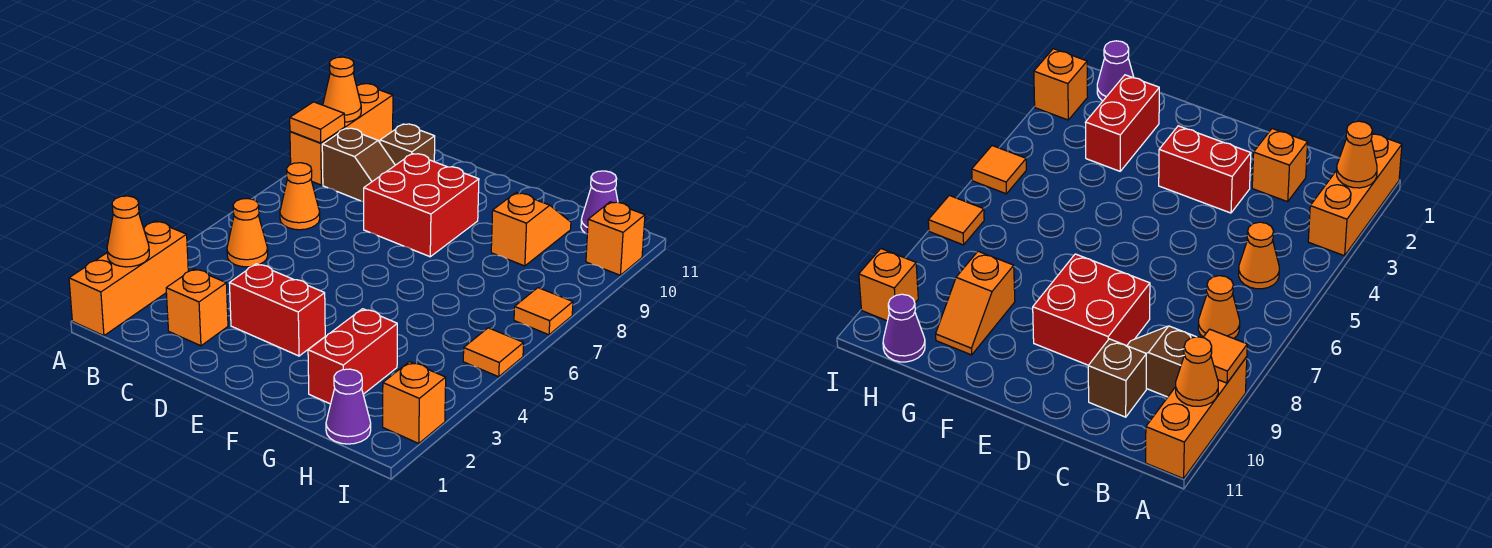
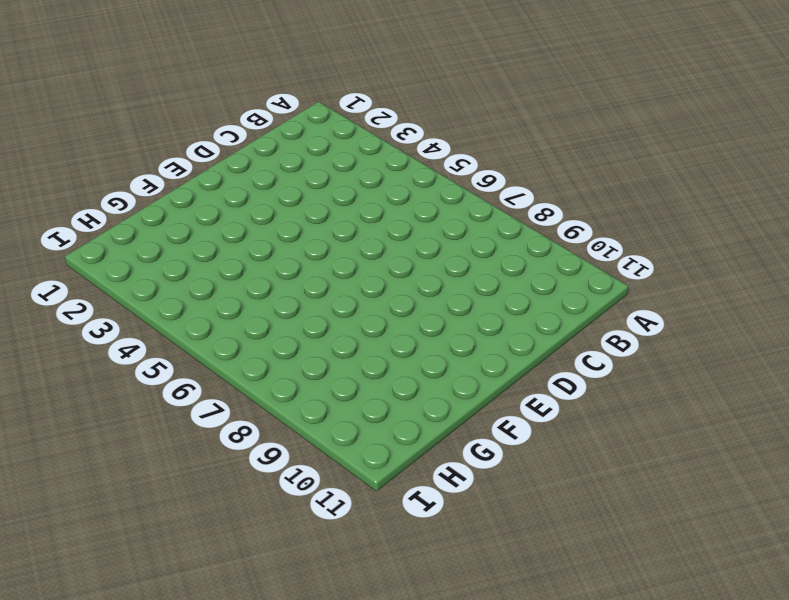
none -> orange brick A1:A3 level 1
none -> orange brick A9:A11 level 1
none -> orange cone B5 level 1

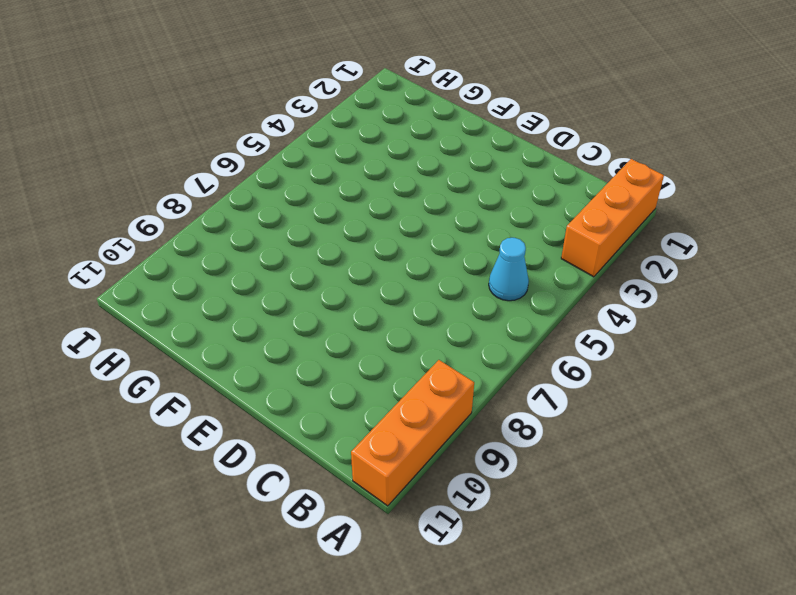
cyan cone B5 level 1 -> orange cone B5 level 1
none -> orange cone B7 level 1
none -> brown slope B9:C9 level 1 top B
none -> orange brick C2 level 1

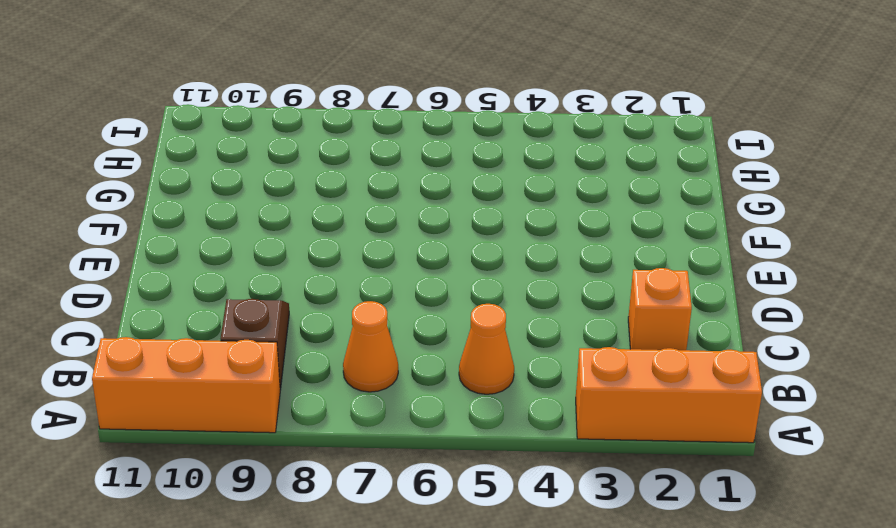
none -> brown brick C10 level 1
none -> red brick D3:E3 level 1
none -> red brick D8:E9 level 1

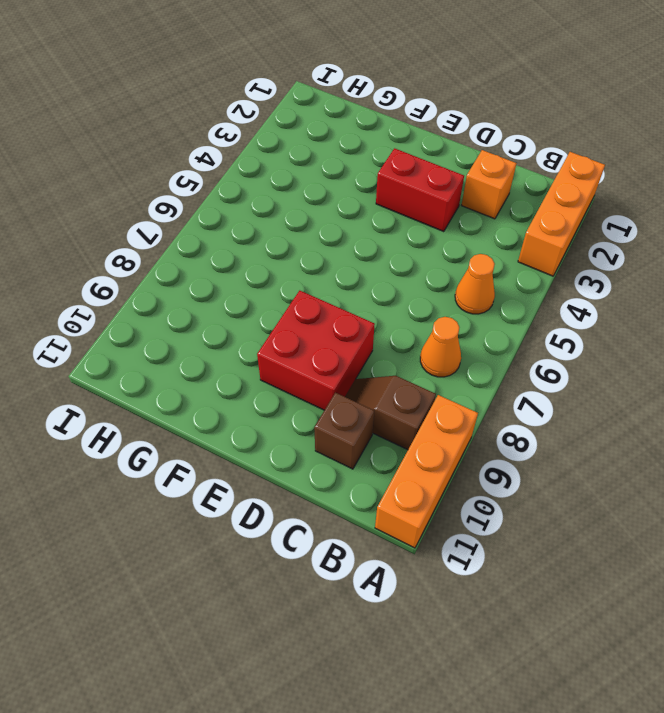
none -> red brick G2:G3 level 1
none -> orange slope G9:G10 level 1 top 9
none -> purple cone H1 level 1

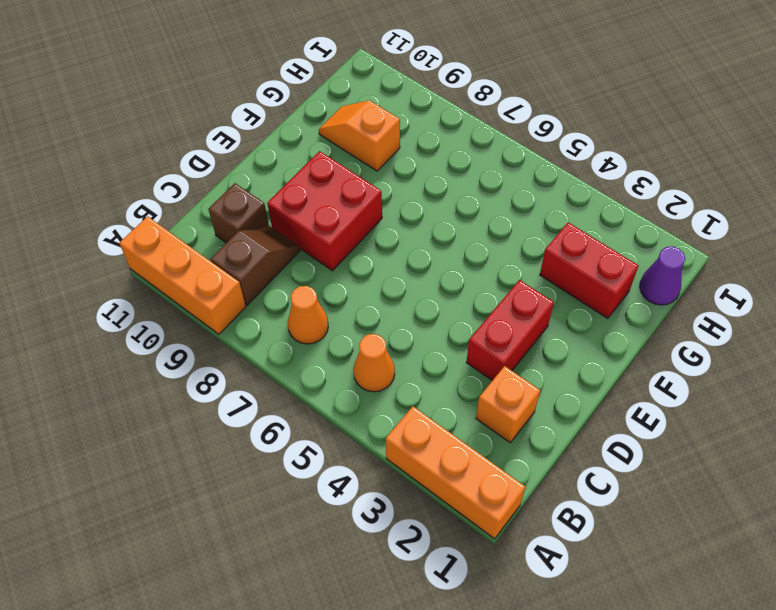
none -> purple cone H11 level 1
none -> orange brick I2 level 1
none -> orange tile I5 level 1

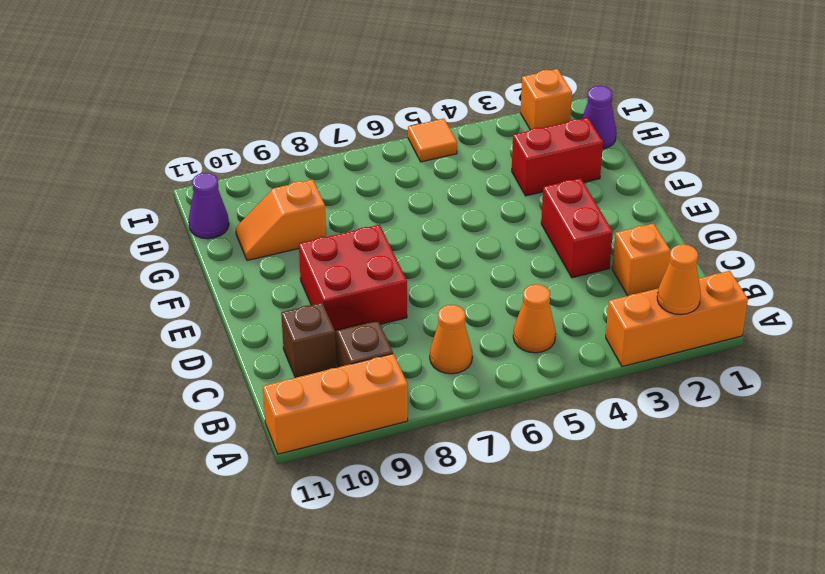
none -> orange tile I7 level 1
none -> orange brick I10 level 1
none -> orange tile A9 level 2

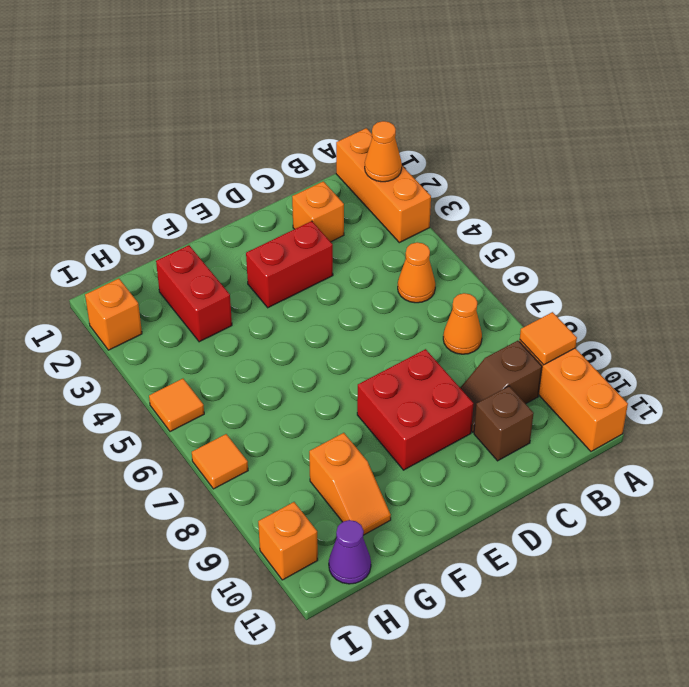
none -> purple cone H1 level 1
none -> orange cone A10 level 2

